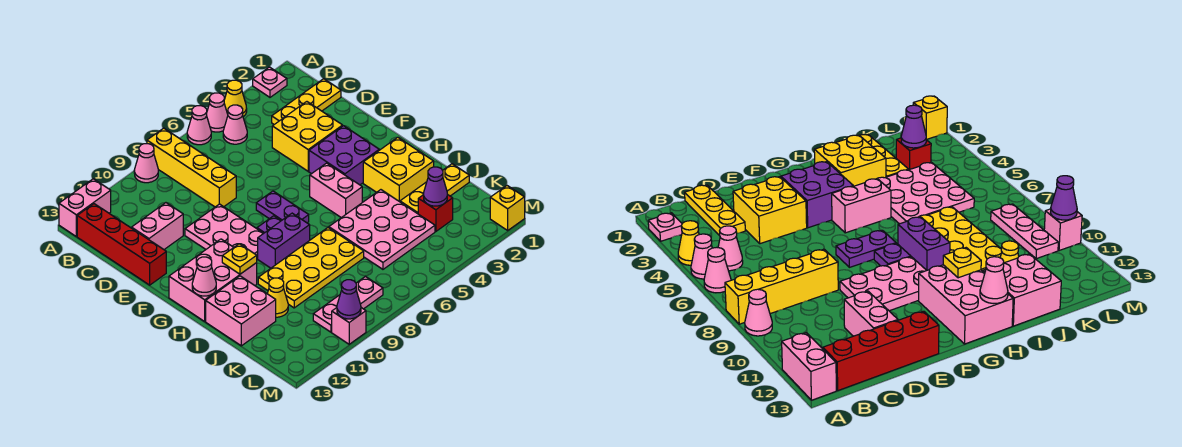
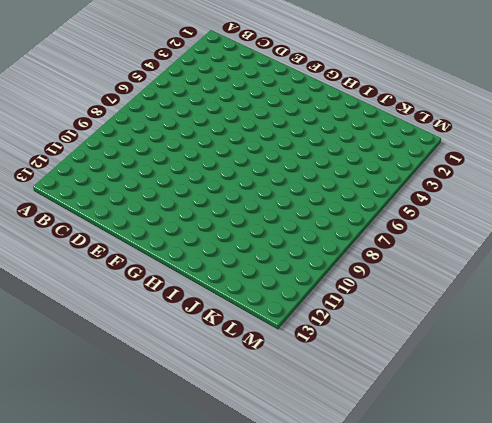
none -> pink plate A2 level 1
none -> yellow cone A4 level 1
none -> pink cone A5 level 1
none -> pink cone A6 level 1

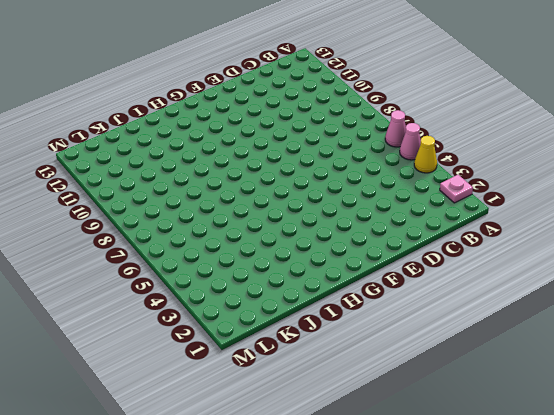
none -> yellow brick A8:D8 level 1
none -> pink cone A9 level 1
none -> pink brick A12:A13 level 1
none -> pink cone B5 level 1

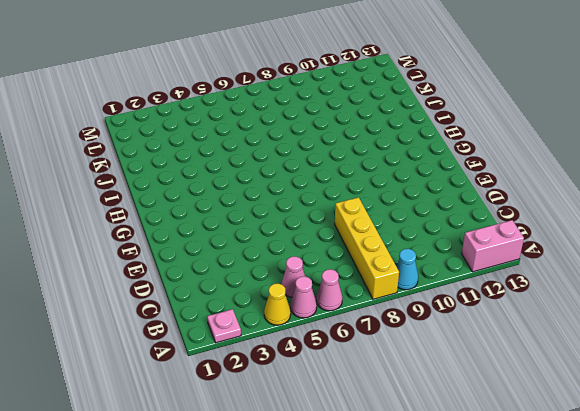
cyan cone A9 level 1 -> pink cone A9 level 1
none -> red brick B13:E13 level 1
none -> yellow plate C1:C3 level 1
none -> yellow brick D3:E4 level 1
none -> pink brick D11:D12 level 1

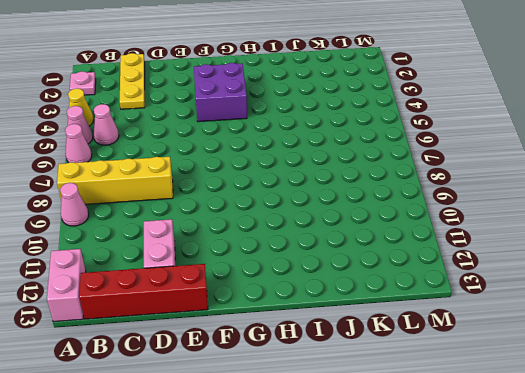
none -> yellow brick D3:E4 level 1
none -> pink plate E9:G10 level 1
none -> purple plate F7:G7 level 1
none -> pink brick G5:H5 level 1

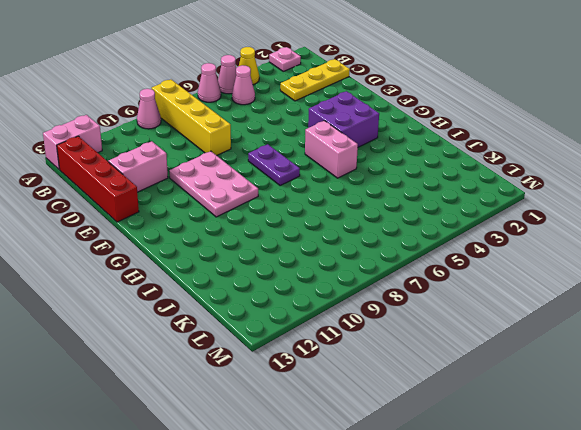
none -> yellow brick D3:E4 level 1
none -> purple plate G8 level 1
none -> pink brick G11:H13 level 1
none -> yellow brick H2:I3 level 1

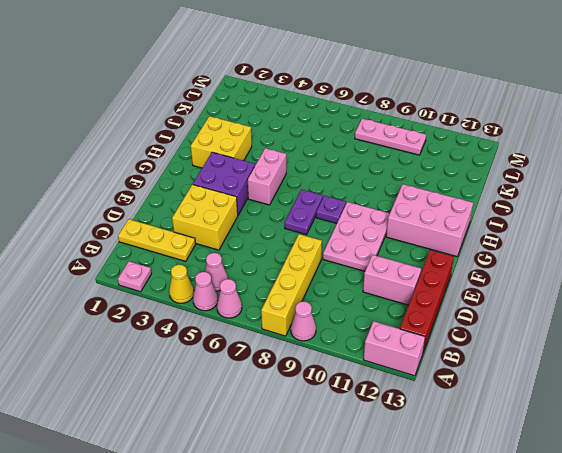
none -> purple brick H8:H9 level 1
none -> pink plate I4:K6 level 1
none -> yellow plate I7:J10 level 1
none -> pink brick I12:J13 level 1

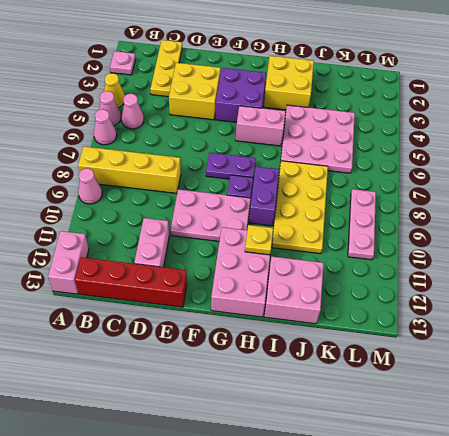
none -> yellow plate J1:J3 level 1
none -> yellow cone J11 level 1
none -> red brick K3 level 1
none -> yellow brick M1 level 1

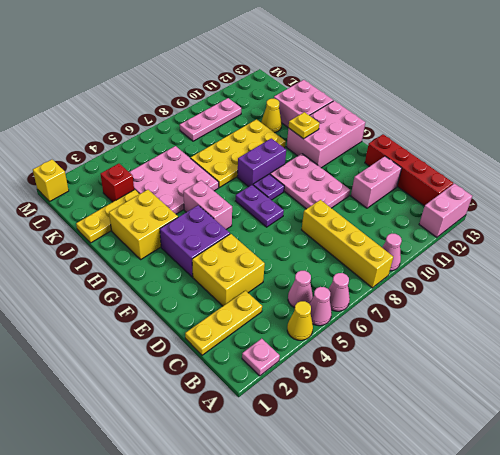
none -> pink brick M10 level 1
none -> pink cone H13 level 2
none -> purple cone K3 level 2
none -> purple cone M10 level 2

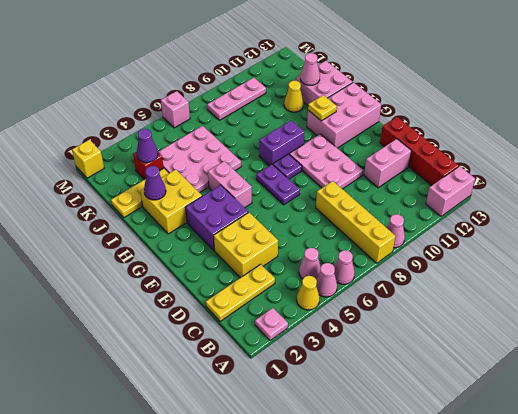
purple cone I2 level 2 -> purple cone M10 level 2
pink cone J12 level 2 -> pink cone H13 level 2
pink brick M6 level 1 -> pink brick M10 level 1
none -> yellow plate I7:J10 level 1

